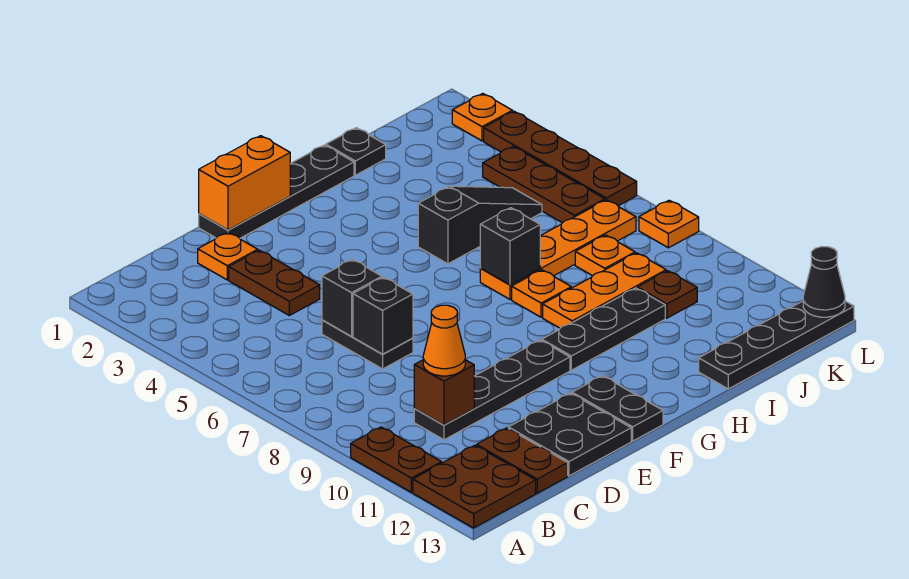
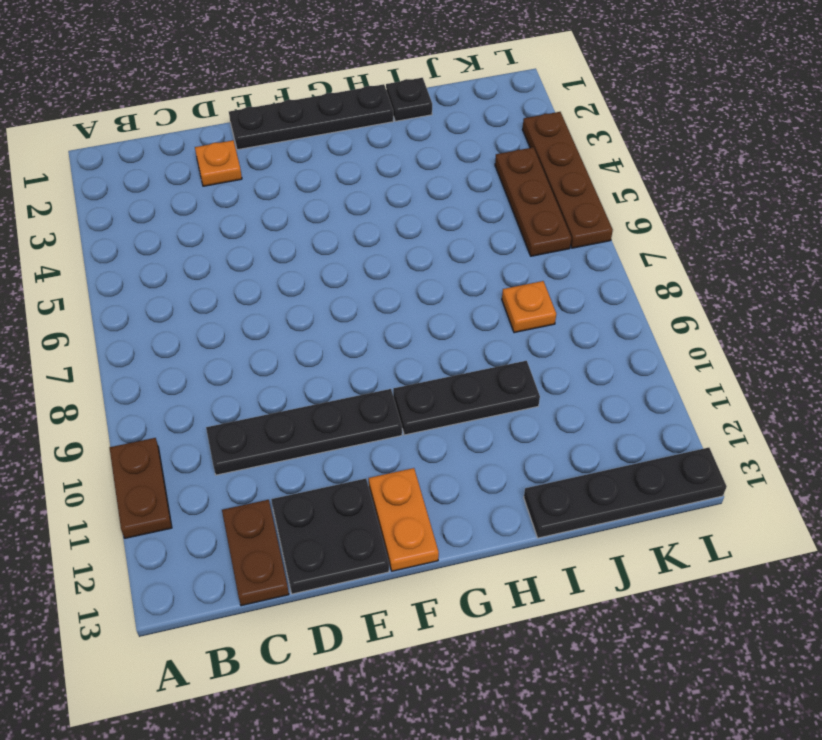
orange plate F12:F13 level 1 -> black plate F12:F13 level 1
none -> brown plate A12:B13 level 1
none -> brown plate D3:D4 level 1
none -> black plate D6:D7 level 1
none -> black slope H5:J5 level 1 top H

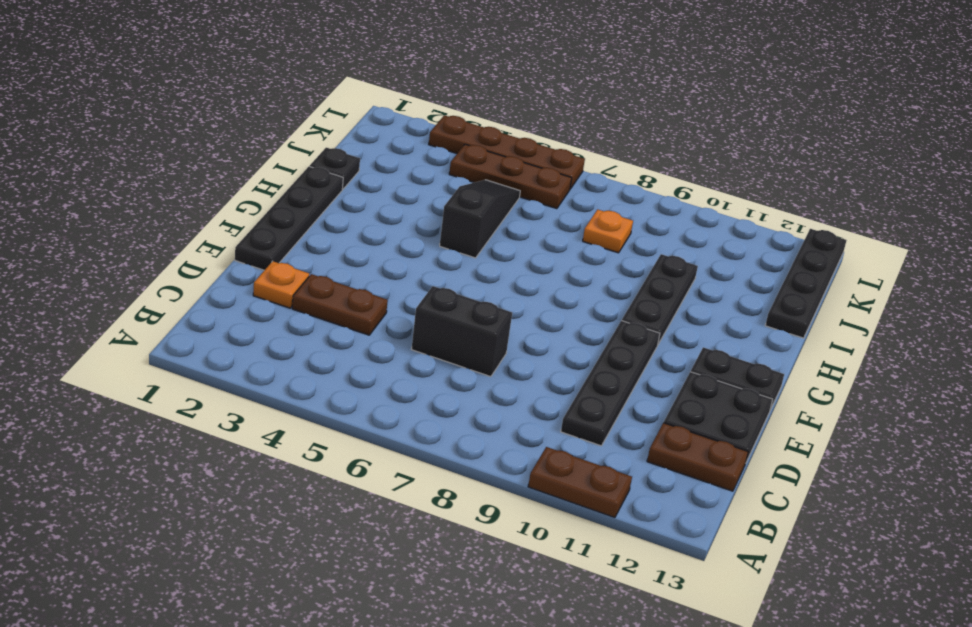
black brick D6:D7 level 1 -> black plate D6:D7 level 1
none -> brown plate A12:B13 level 1
none -> orange plate H7:K7 level 1
none -> orange plate H8 level 1
none -> orange plate H9:J9 level 1

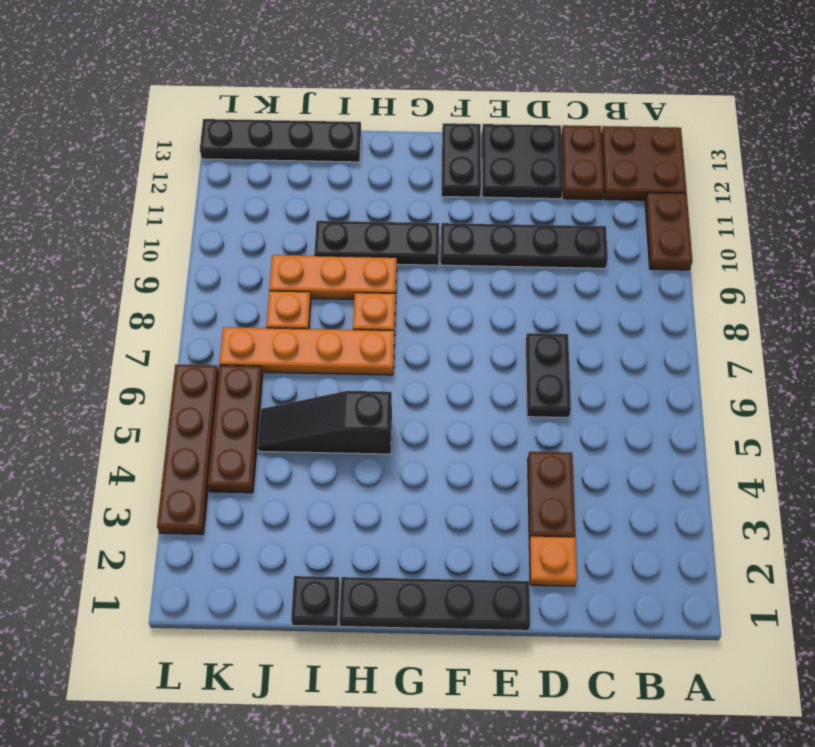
none -> brown plate J10 level 1
none -> orange plate L2 level 1
none -> orange plate L8 level 1
none -> brown brick C10 level 2

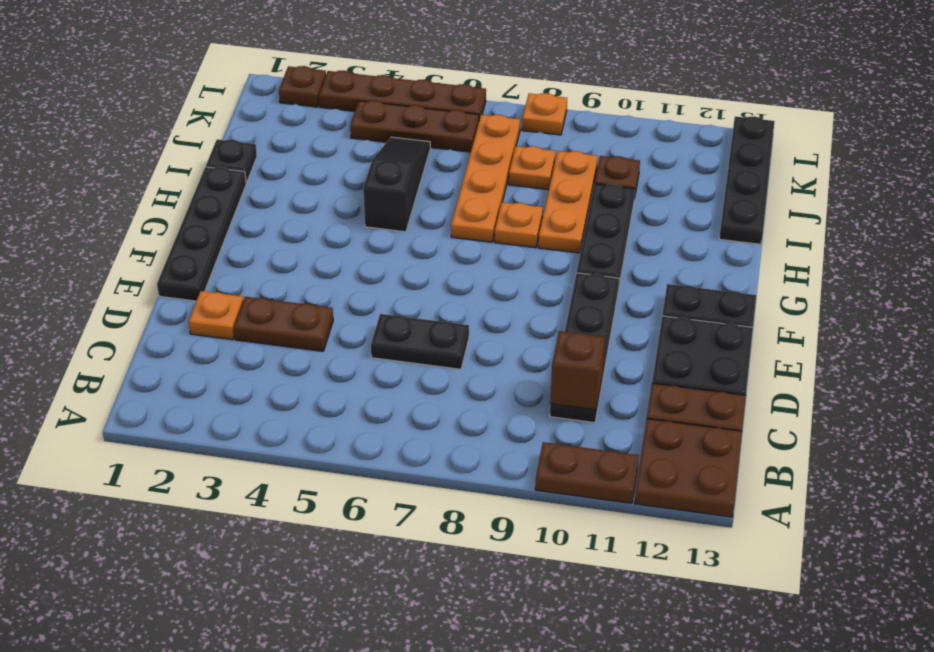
brown plate L2 level 1 -> orange plate L2 level 1
none -> black brick D6 level 2
none -> black brick D7 level 2
none -> orange brick E1:F1 level 2
none -> black brick H7 level 2

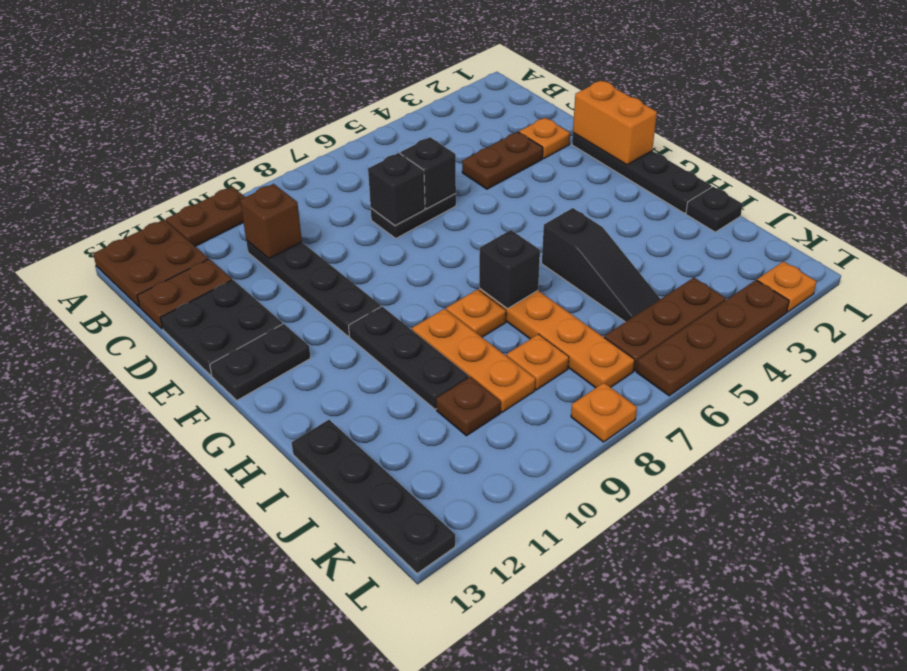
none -> black cone L13 level 2
none -> orange cone C10 level 3

